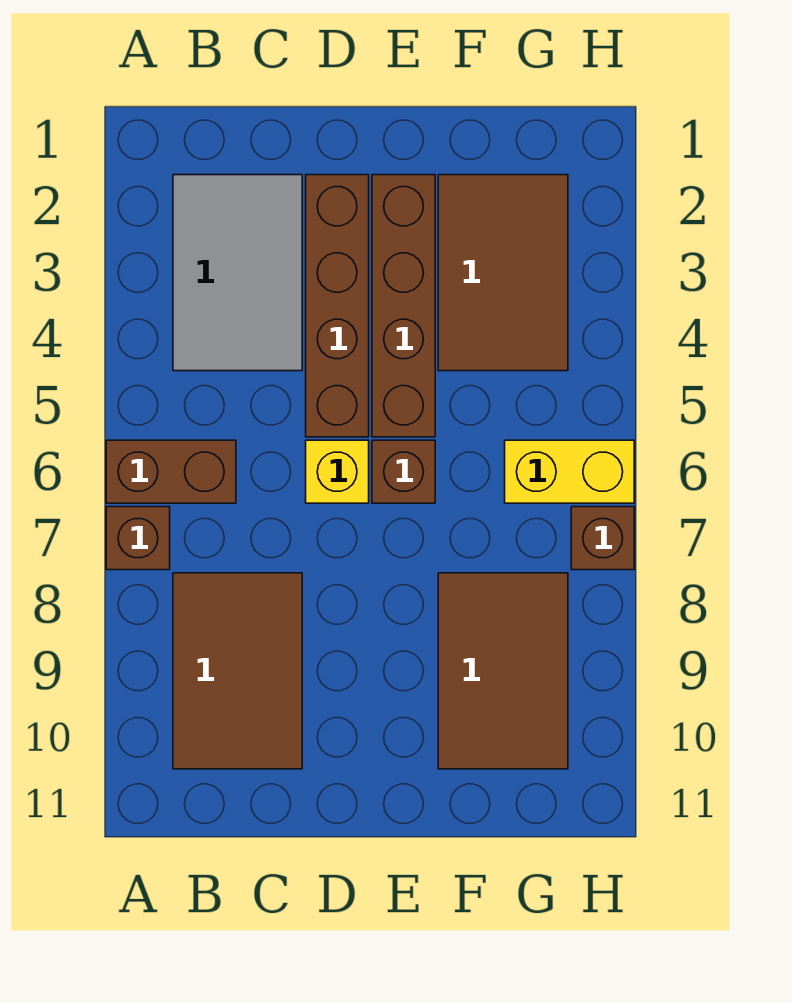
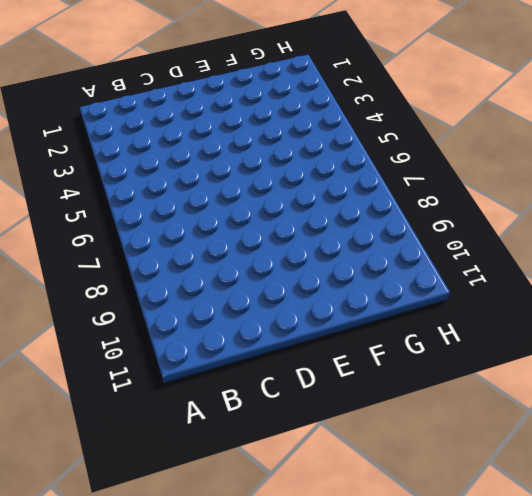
none -> brown brick A6:B6 level 1
none -> brown brick A7 level 1
none -> grey tile B2:C4 level 1

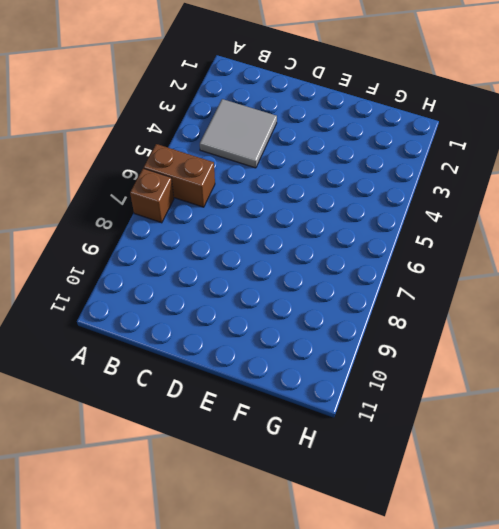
grey tile B3:C4 level 1 -> grey tile B2:C4 level 1
none -> brown tile B8:C10 level 1
none -> brown brick D2:D5 level 1
none -> yellow brick D6 level 1

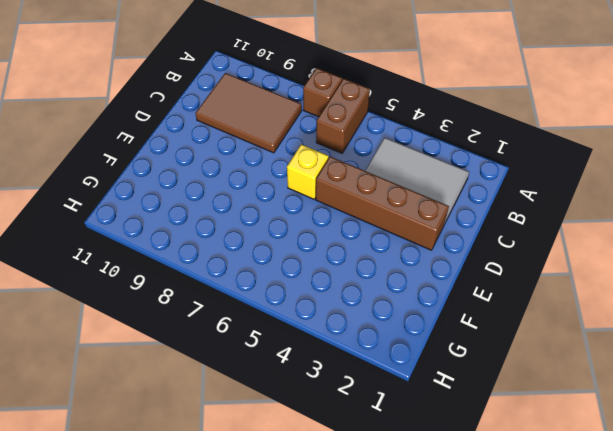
none -> brown brick E2:E5 level 1
none -> brown brick E6 level 1
none -> brown tile F2:G4 level 1

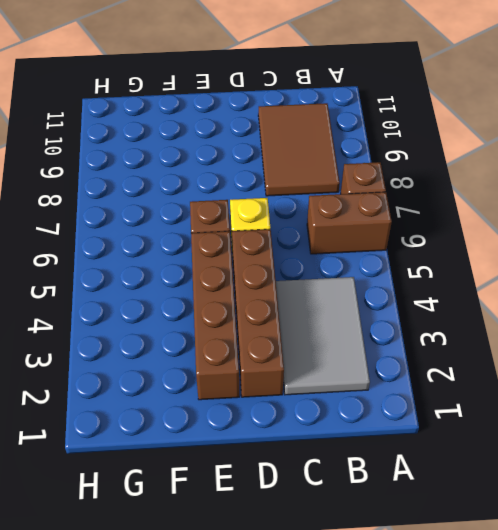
none -> brown tile F2:G4 level 1
none -> brown tile F8:G10 level 1
none -> yellow brick G6:H6 level 1

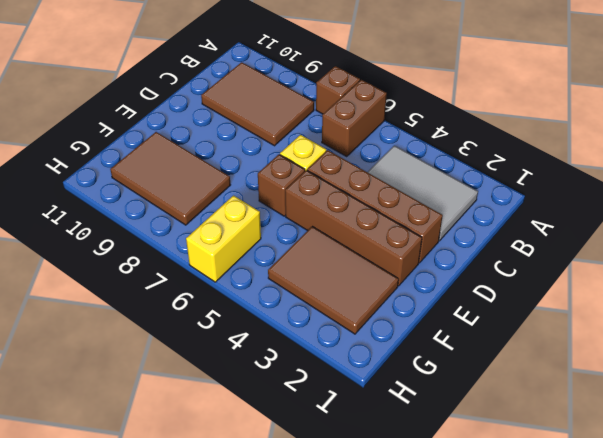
none -> brown brick H7 level 1

